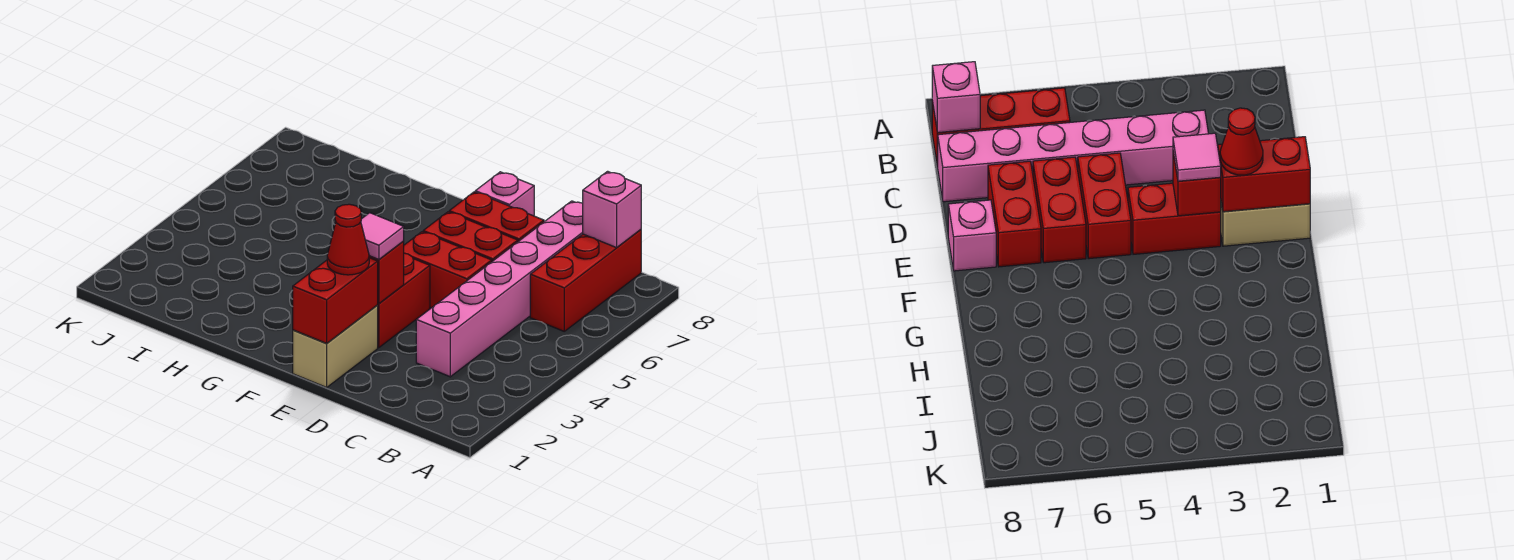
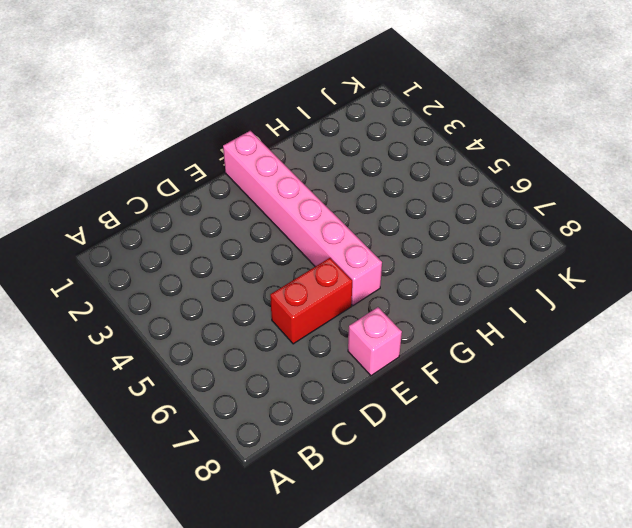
pink brick F1:F6 level 1 -> pink brick C3:C8 level 1
none -> red brick B6:B8 level 1
none -> red brick D5:E5 level 1
none -> red brick D7:E7 level 1

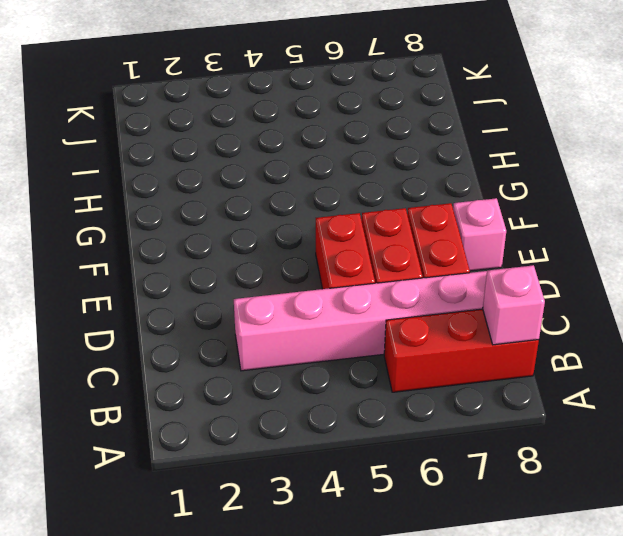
none -> tan brick E1:E2 level 1
none -> red brick E3:E4 level 1
none -> red brick E1:E2 level 2

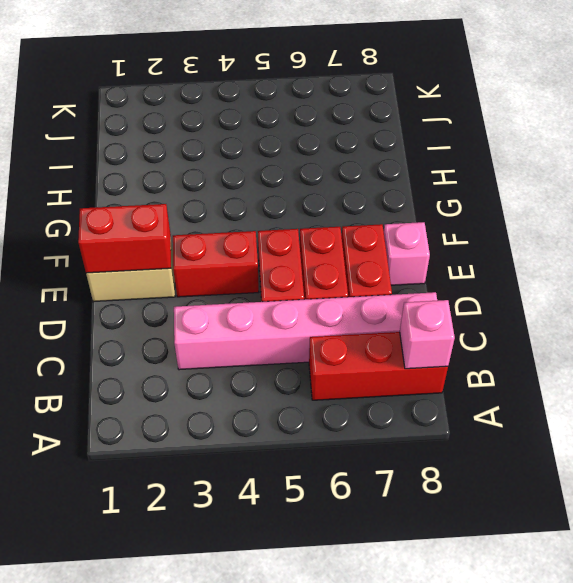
none -> red brick E3 level 2
none -> red cone E2 level 3
none -> pink tile E3 level 3

